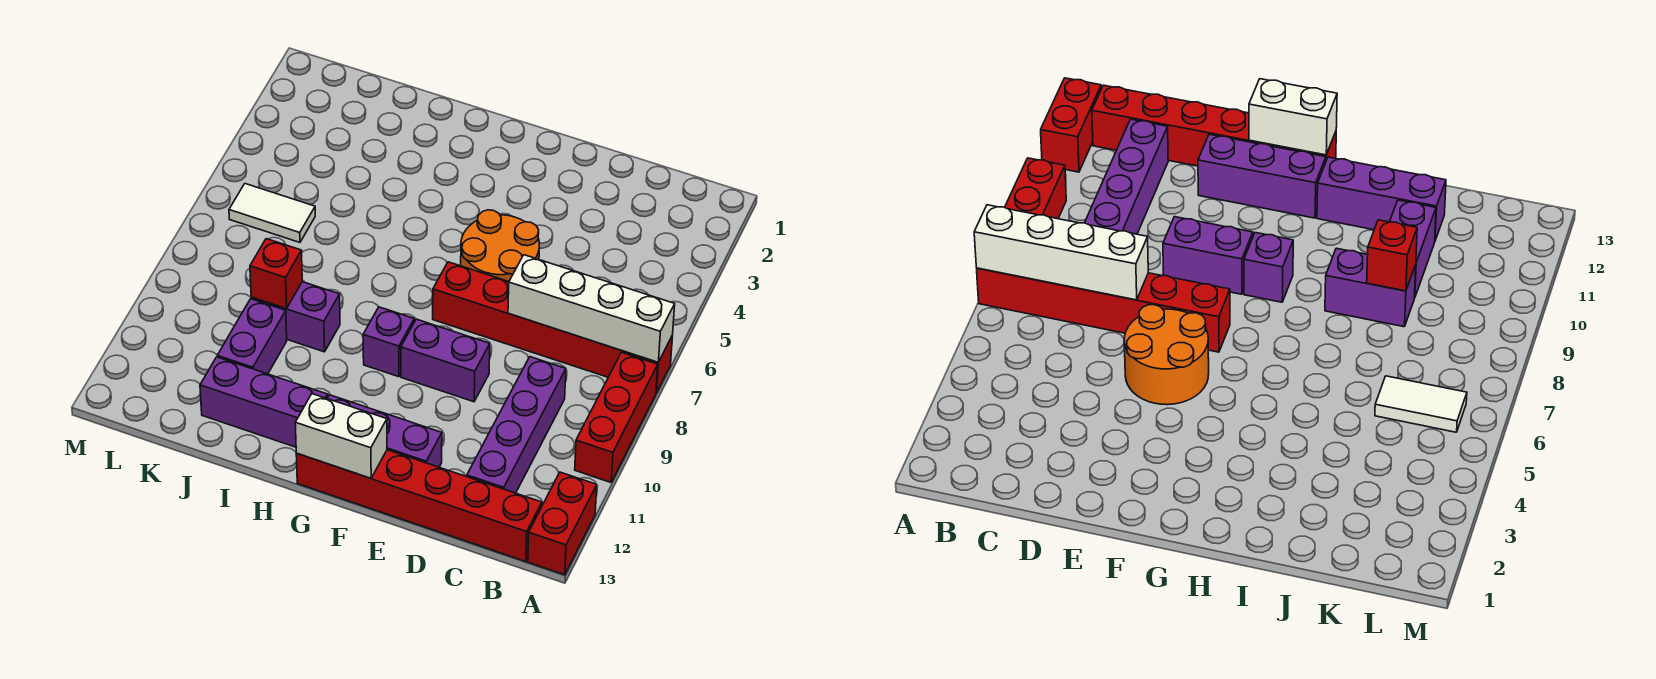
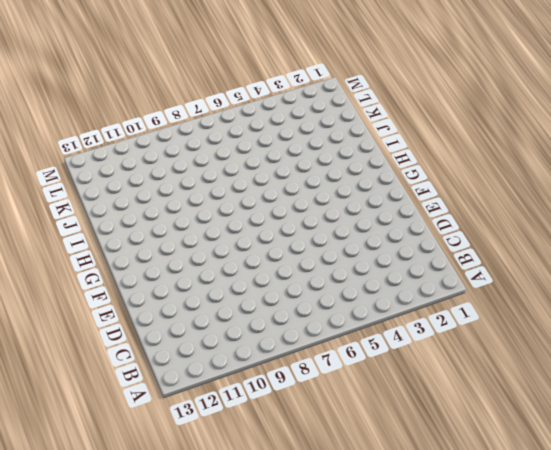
none -> red brick A7:F7 level 1
none -> red brick A8:A10 level 1
none -> red brick A12:A13 level 1

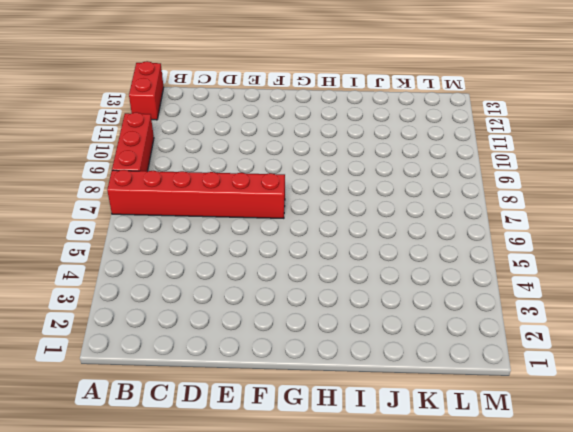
none -> red brick B13:G13 level 1
none -> purple brick C9:C12 level 1
none -> orange round brick E5:F6 level 1

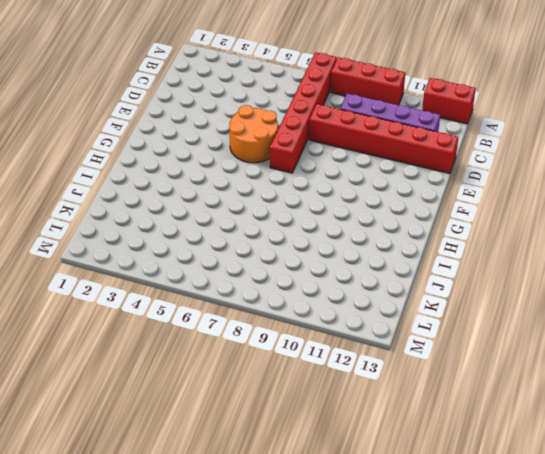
red brick D8:D13 level 1 -> red brick B13:G13 level 1
none -> purple brick E9:F9 level 1
none -> purple brick E12:G12 level 1
none -> purple brick G9 level 1

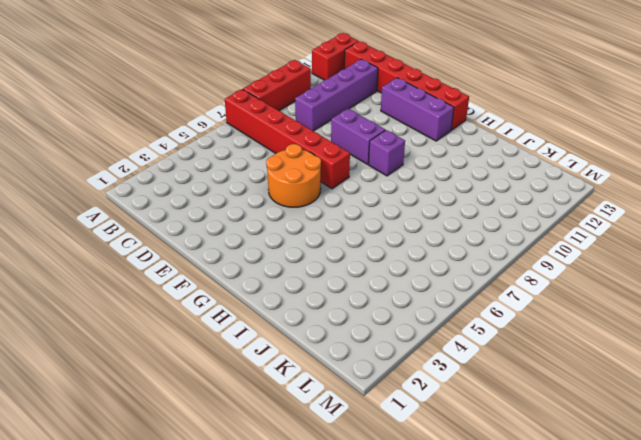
none -> purple brick H12:J12 level 1
none -> purple brick I9:J9 level 1
none -> purple brick J10:J11 level 1

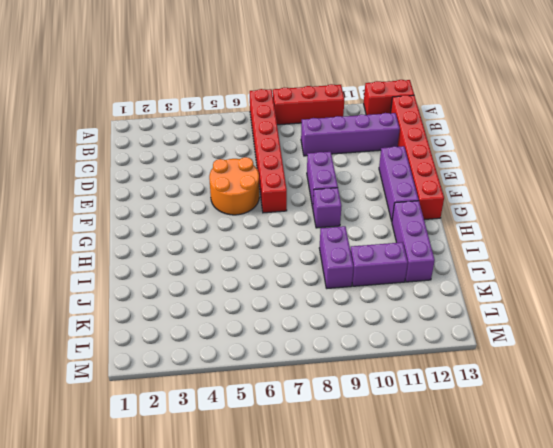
none -> white tile K6:L6 level 1
none -> white brick A7:D7 level 2
none -> white brick F13:G13 level 2

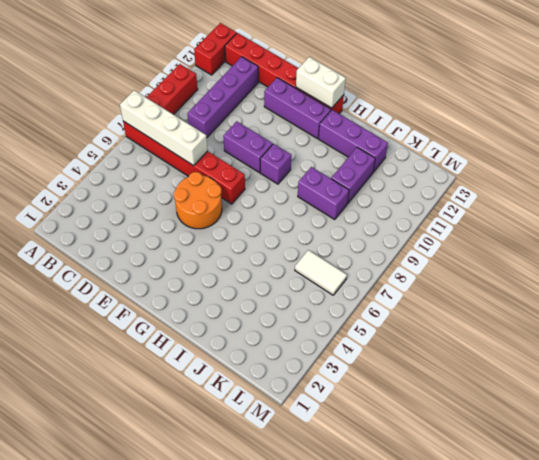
none -> red brick J9 level 2

